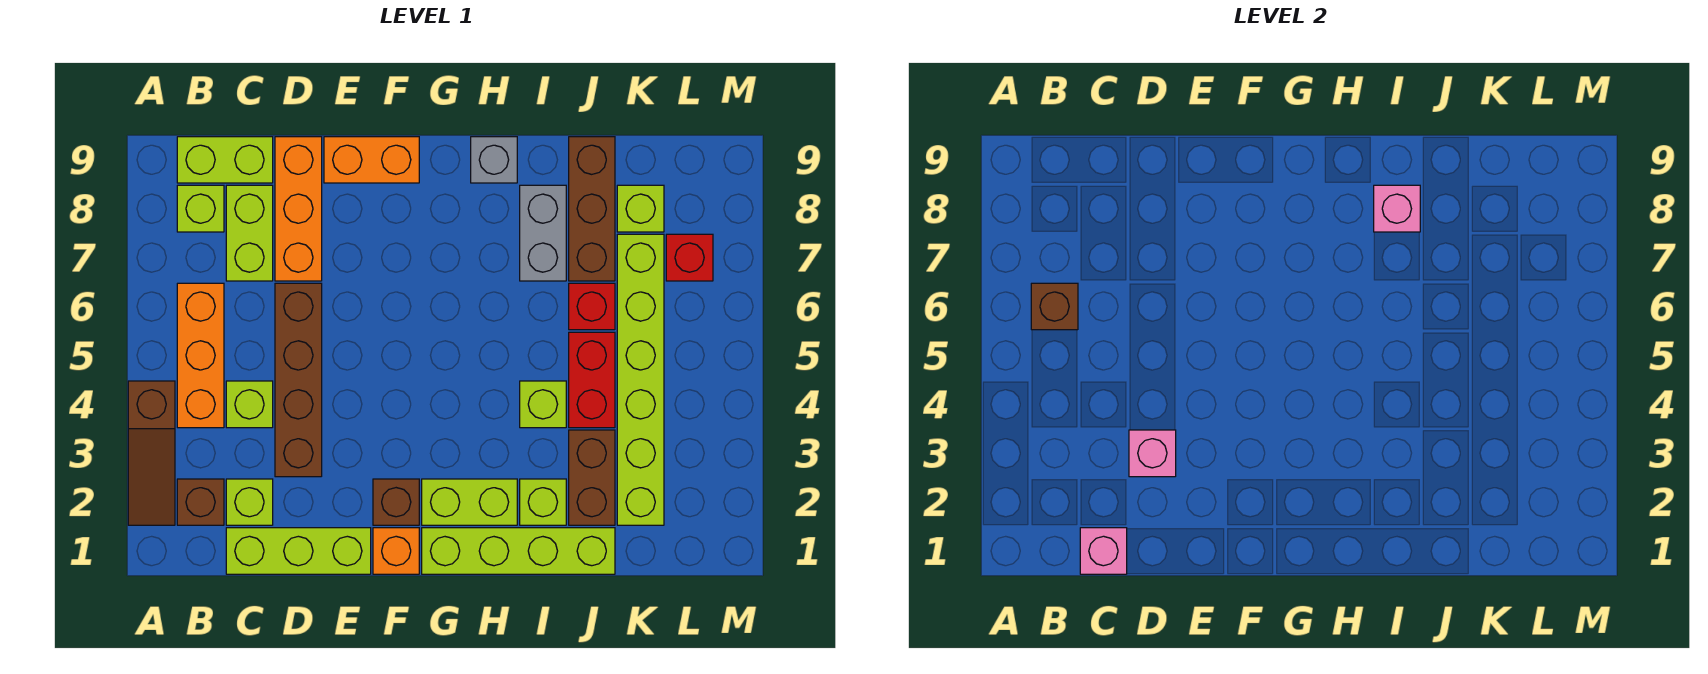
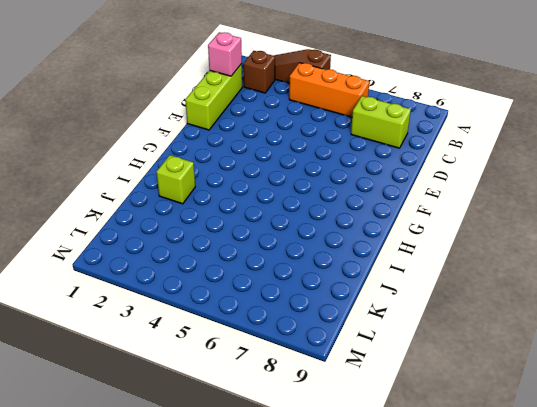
none -> lime brick B8 level 1
none -> lime brick B9:C9 level 1
none -> lime brick C2 level 1
none -> lime brick C4 level 1

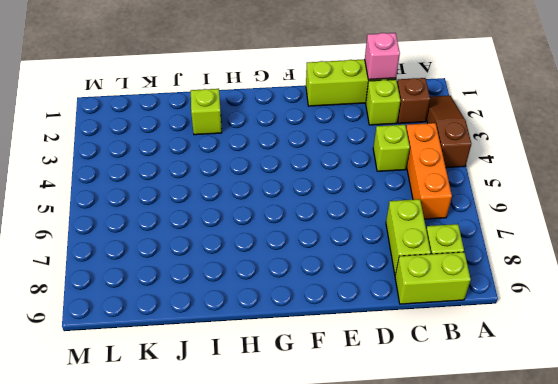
none -> brown brick D3:D6 level 1
none -> orange brick D7:D9 level 1
none -> orange brick E9:F9 level 1
none -> orange brick F1 level 1

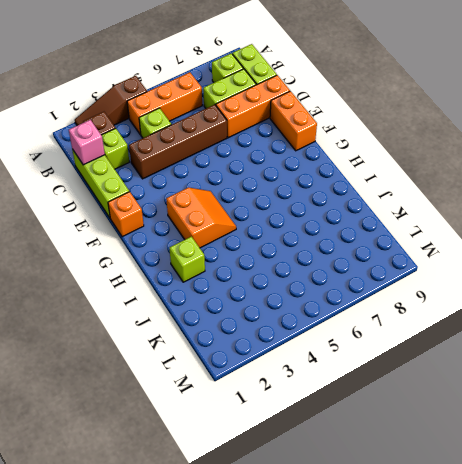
orange slope G3:H4 level 1 top 3 -> none
none -> brown brick F2 level 1
none -> lime brick G1:J1 level 1
none -> lime brick G2:H2 level 1
none -> grey brick H9 level 1

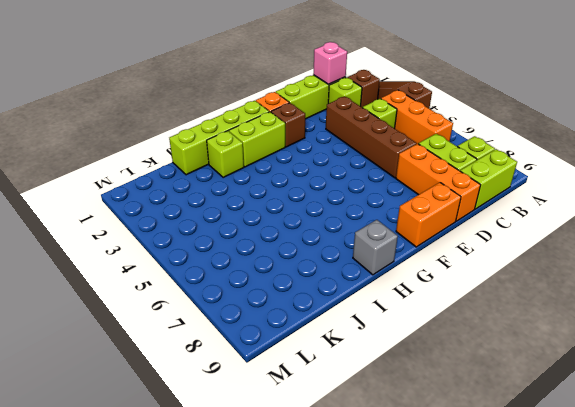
none -> lime brick I4 level 1
none -> grey brick I7:I8 level 1
none -> brown brick J2:J3 level 1
none -> red brick J4:J5 level 1

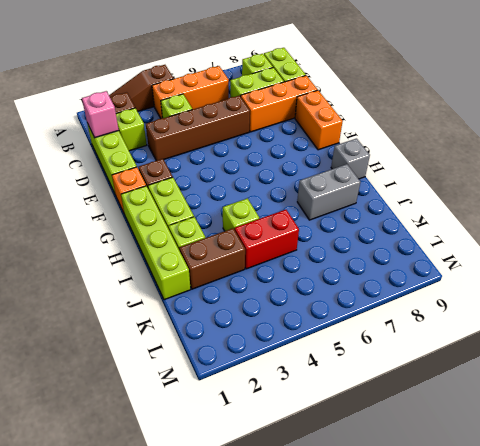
none -> red brick J6 level 1
none -> brown brick J7:J9 level 1
none -> lime brick K2:K7 level 1
none -> lime brick K8 level 1

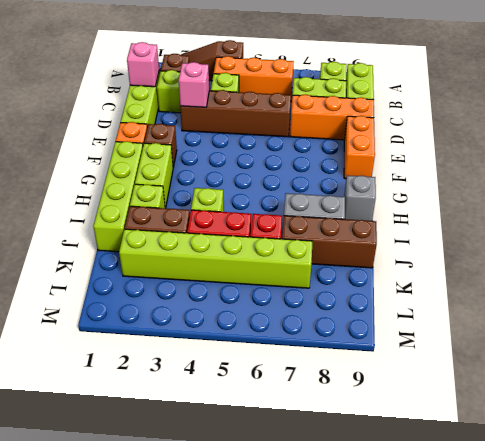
none -> lime brick K8 level 1
none -> red brick L7 level 1
none -> brown brick B6 level 2
none -> pink brick I8 level 2

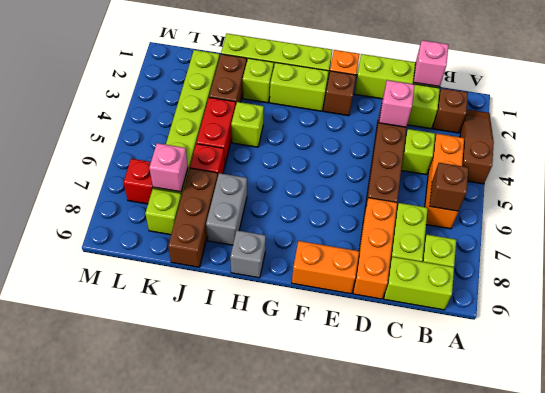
pink brick K7 level 2 -> pink brick I8 level 2

